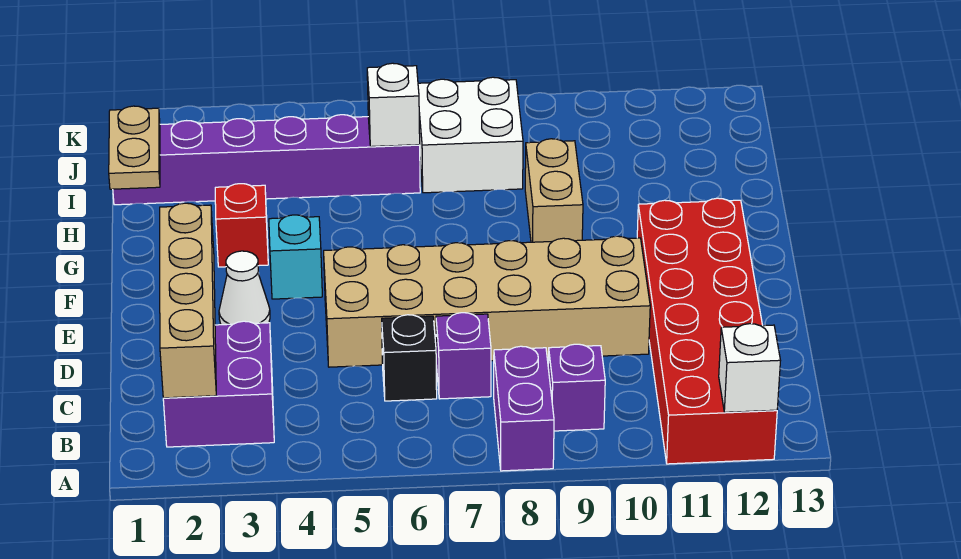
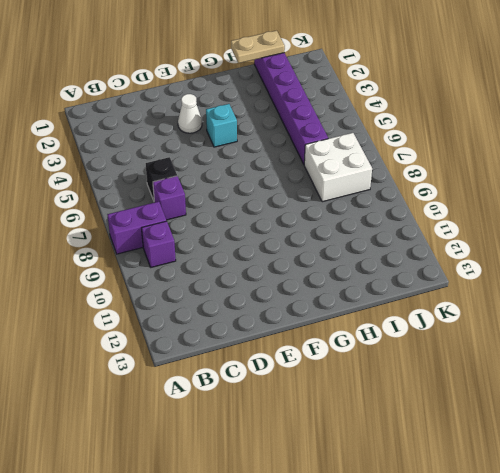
none -> red brick A11:F12 level 1
none -> purple brick B2:C3 level 1
none -> tan brick D5:E10 level 1

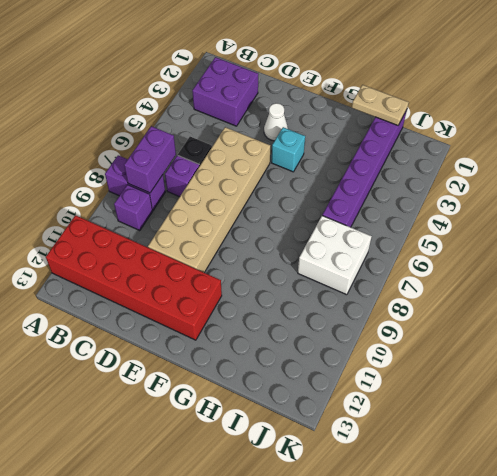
purple brick B7:B8 level 2 -> none
none -> red brick G3 level 1
none -> tan brick G9:H9 level 1
none -> white brick A12 level 2

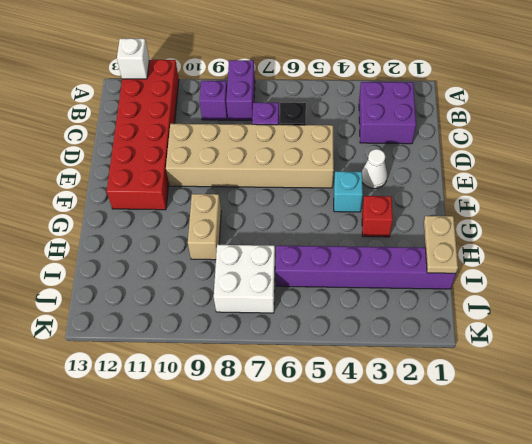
none -> tan brick B2:E2 level 2
none -> white brick I6 level 2

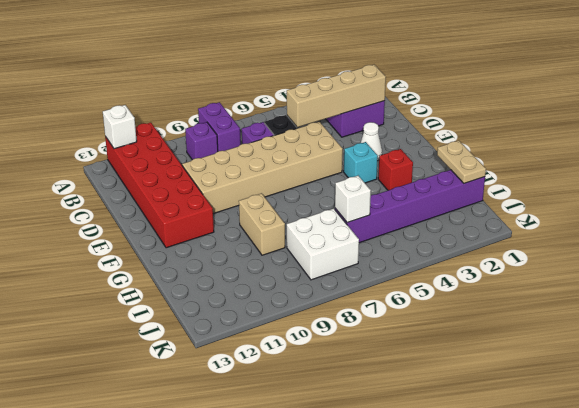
tan brick C2:C5 level 2 -> tan brick B2:E2 level 2

